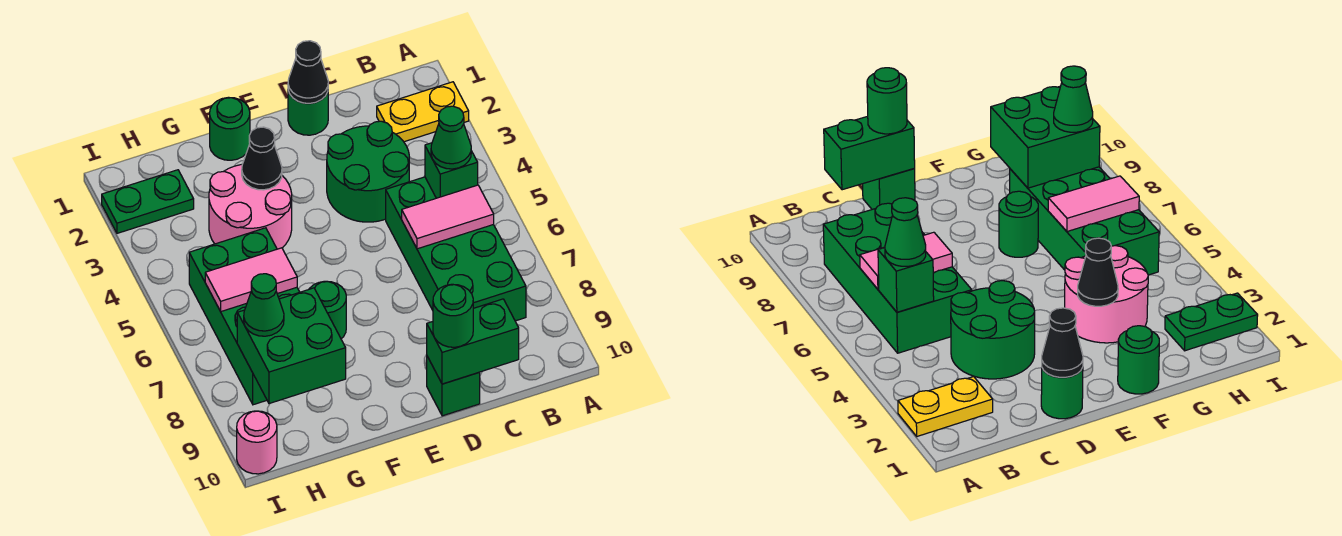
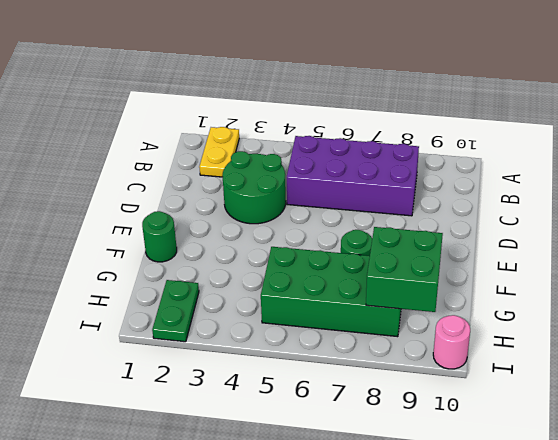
purple brick B5:C8 level 1 -> green brick B5:C8 level 1
none -> green round brick D1 level 1
none -> green brick D10 level 1
none -> pink round brick F3:G4 level 1

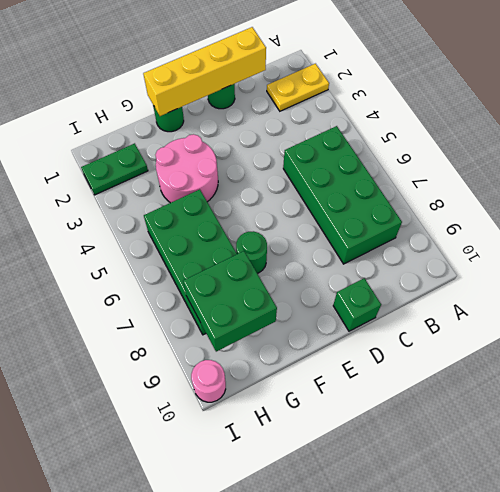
yellow brick C1:F1 level 2 -> black cone D1 level 2
none -> green round brick C3:D4 level 1
none -> green brick B5 level 2
none -> pink tile B6:C6 level 2

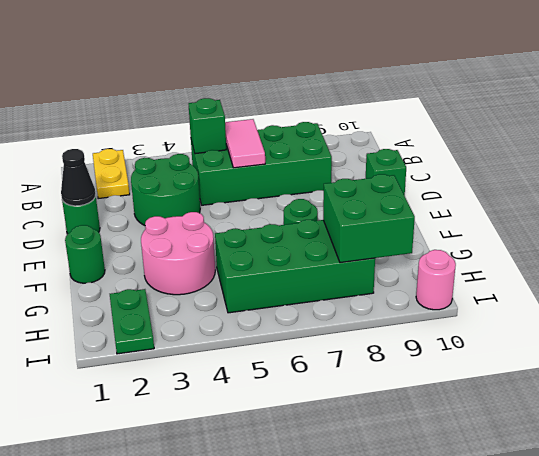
none -> green brick C10:D10 level 2
none -> black cone F3 level 2
none -> pink tile G6:H6 level 2

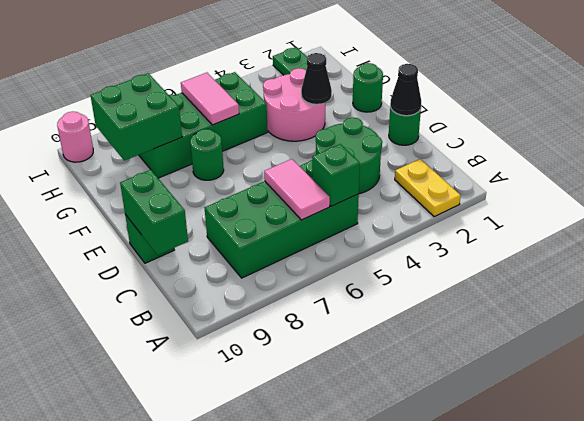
none -> green cone B5 level 3
none -> green round brick D10 level 3
none -> green cone H8 level 3

